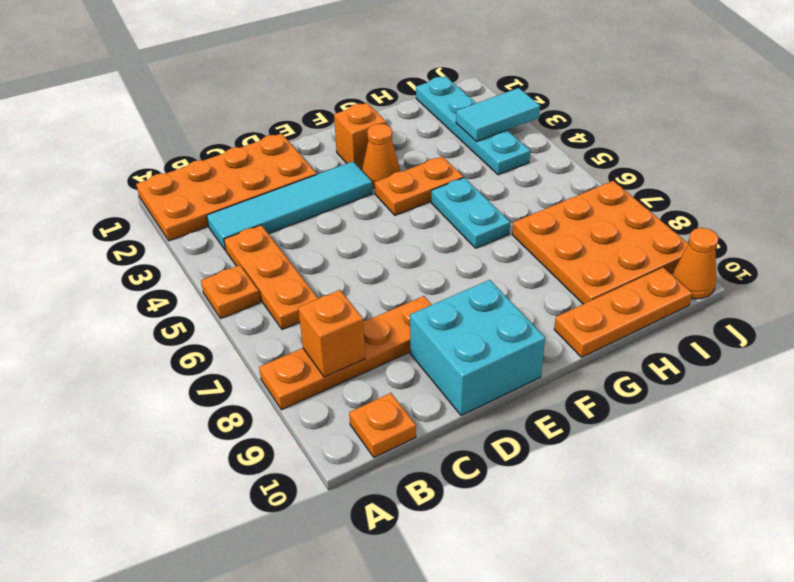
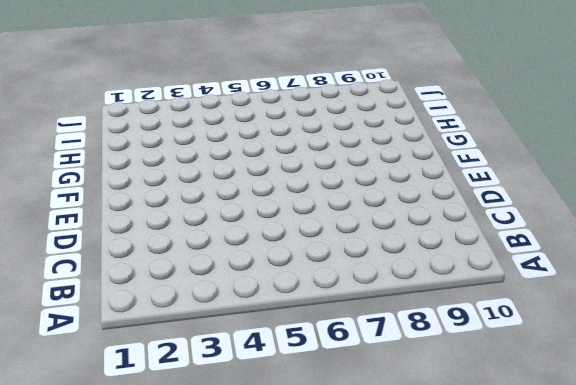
none -> orange plate A1:D2 level 1
none -> orange plate A5 level 1
none -> orange plate A8:D8 level 1

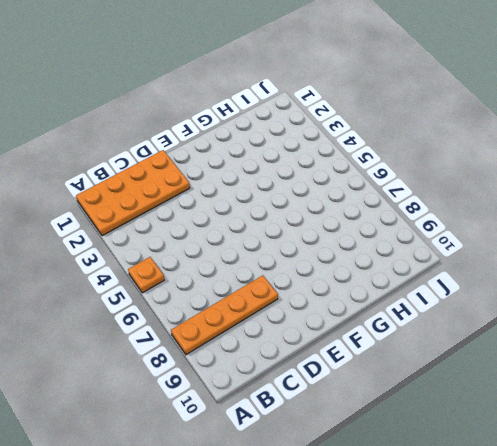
none -> cyan tile B3:E3 level 1
none -> orange plate B4:B6 level 1
none -> orange plate B10 level 1

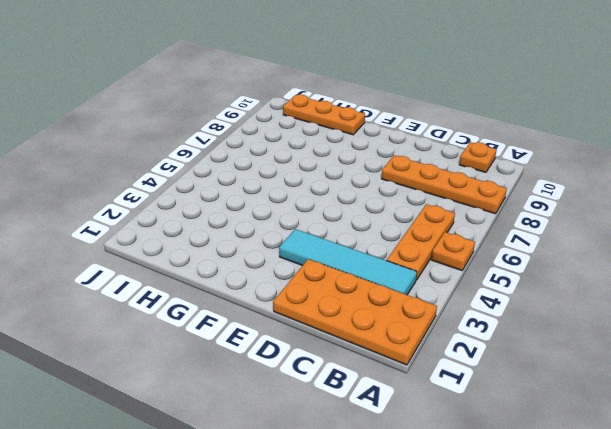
none -> cyan brick D9:E10 level 1
none -> orange brick F2 level 1
none -> orange cone F3 level 1

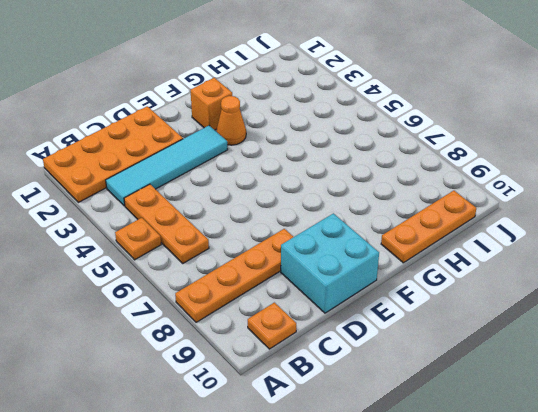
none -> orange plate F4:G4 level 1
none -> cyan plate G5:G6 level 1
none -> orange plate H7:J9 level 1

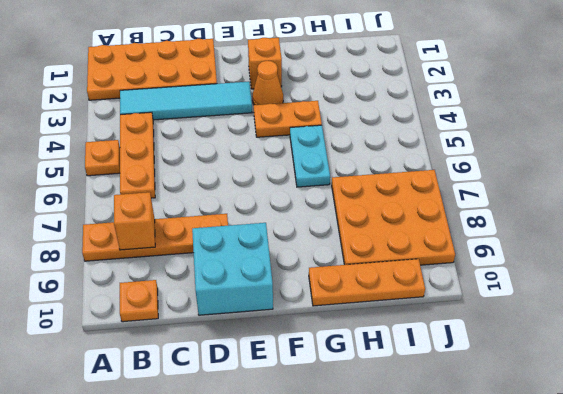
none -> cyan plate I1:I4 level 1
none -> orange cone J10 level 1
none -> cyan tile I3:J3 level 2

